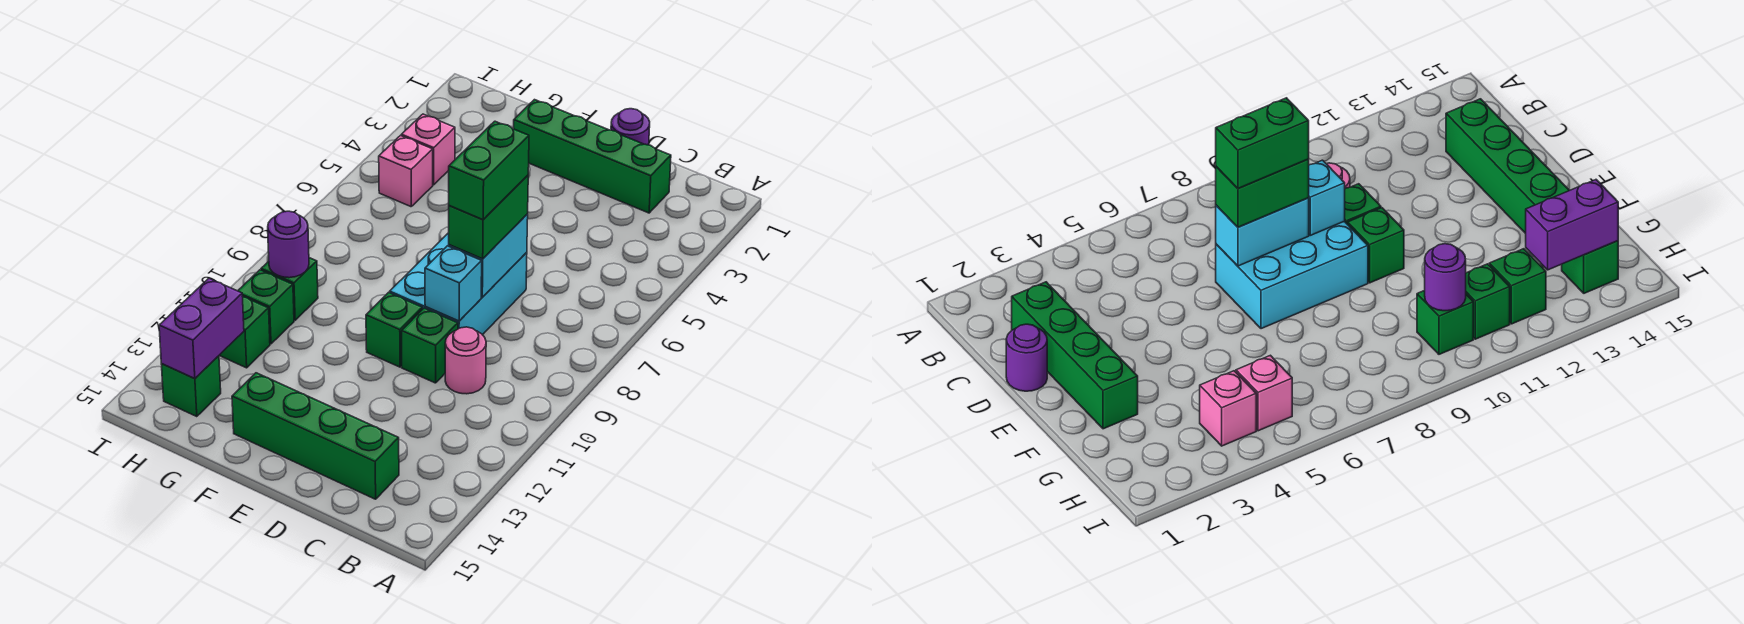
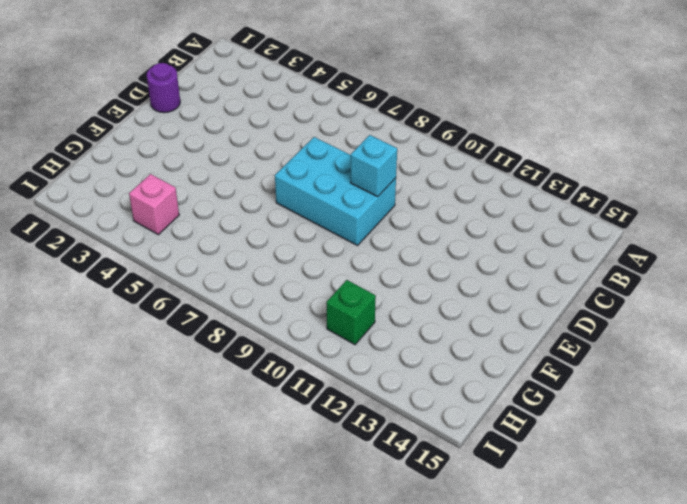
none -> green brick C2:F2 level 1
none -> pink round brick C10 level 1
none -> green brick C14:F14 level 1

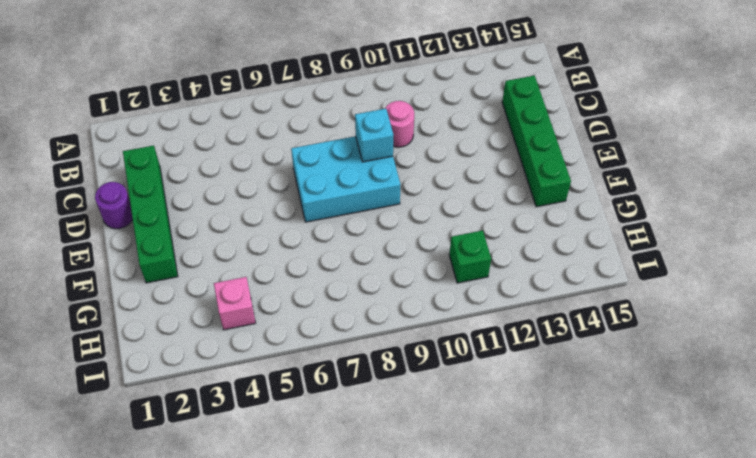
none -> green brick D10 level 1
none -> green brick E10 level 1
none -> pink brick H5 level 1

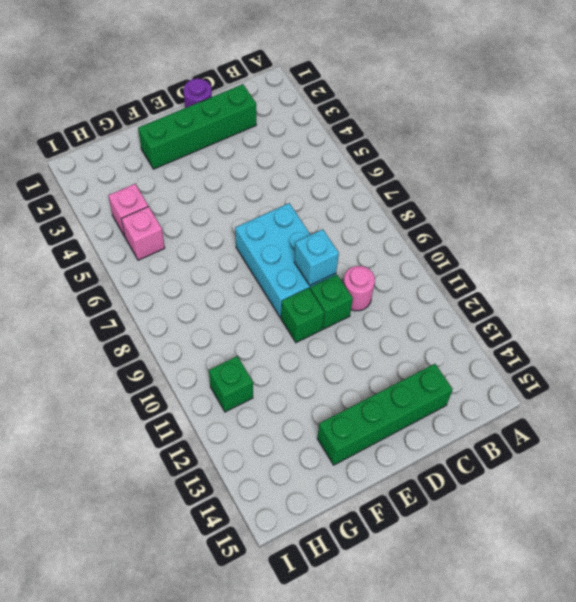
none -> green brick H10 level 1
none -> green brick H12 level 1
none -> green brick H14 level 1

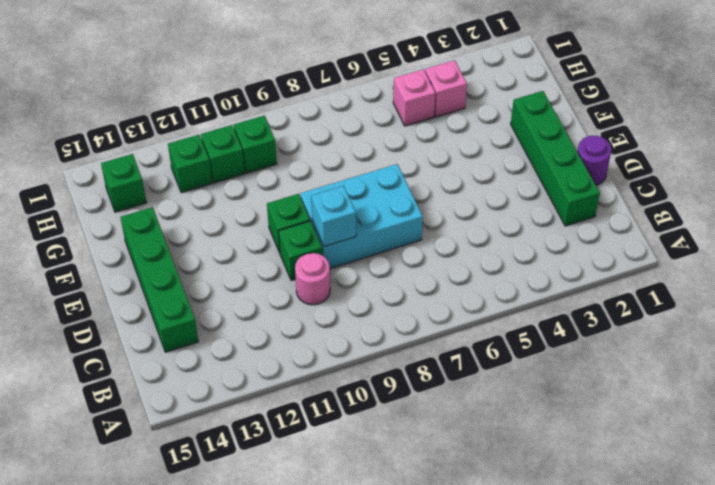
none -> cyan brick D7:D8 level 2
none -> purple round brick H10 level 2
none -> purple brick H13:H14 level 2

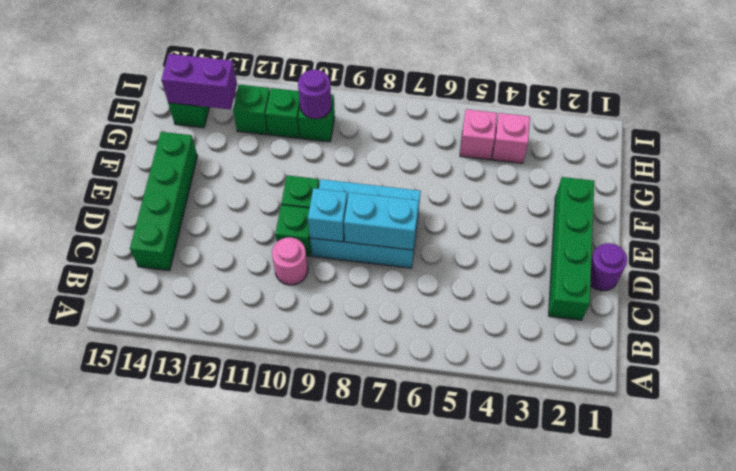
none -> green brick D7:D8 level 3
none -> green brick D7:D8 level 4

